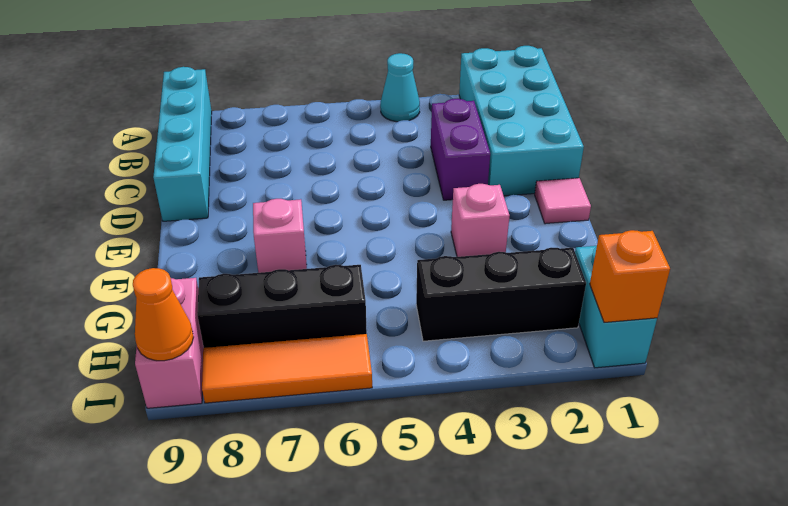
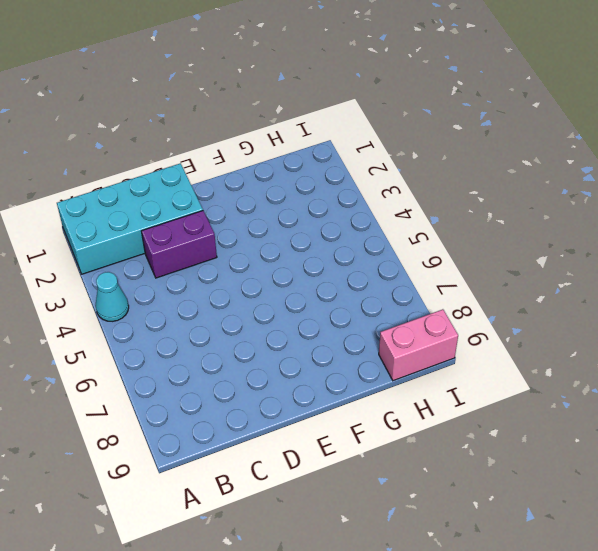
none -> cyan brick A9:D9 level 1
none -> pink tile E1 level 1
none -> pink brick F3 level 1

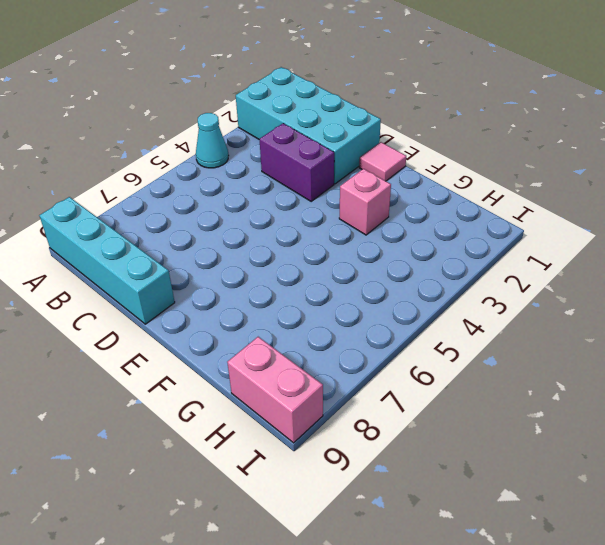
none -> pink brick F7 level 1
none -> cyan brick H1:I1 level 1
none -> black brick H2:H4 level 1

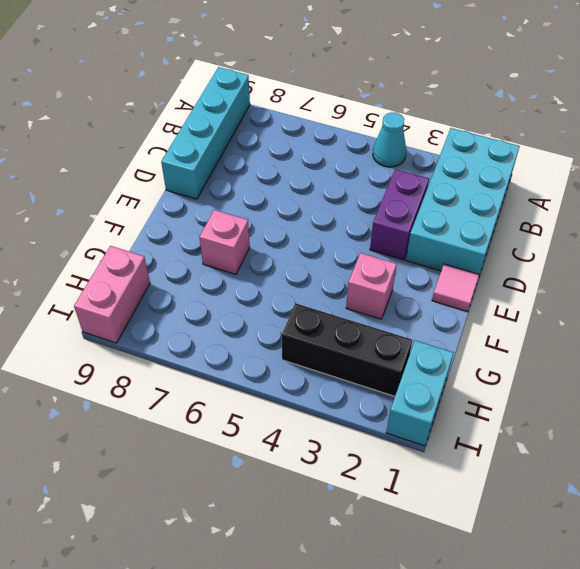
none -> black brick H6:H8 level 1
none -> orange tile I6:I8 level 1
none -> orange brick I1 level 2

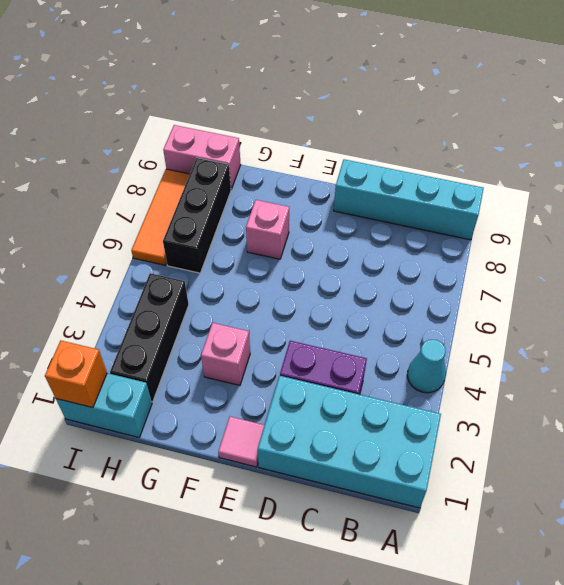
none -> orange cone I9 level 2

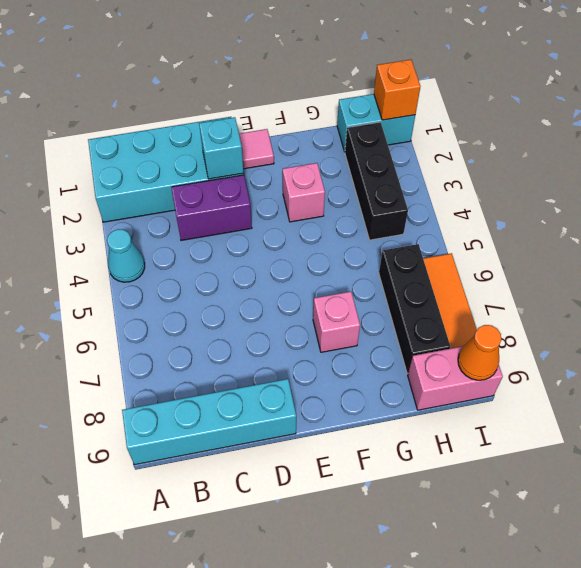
cyan brick D2 level 2 -> none

